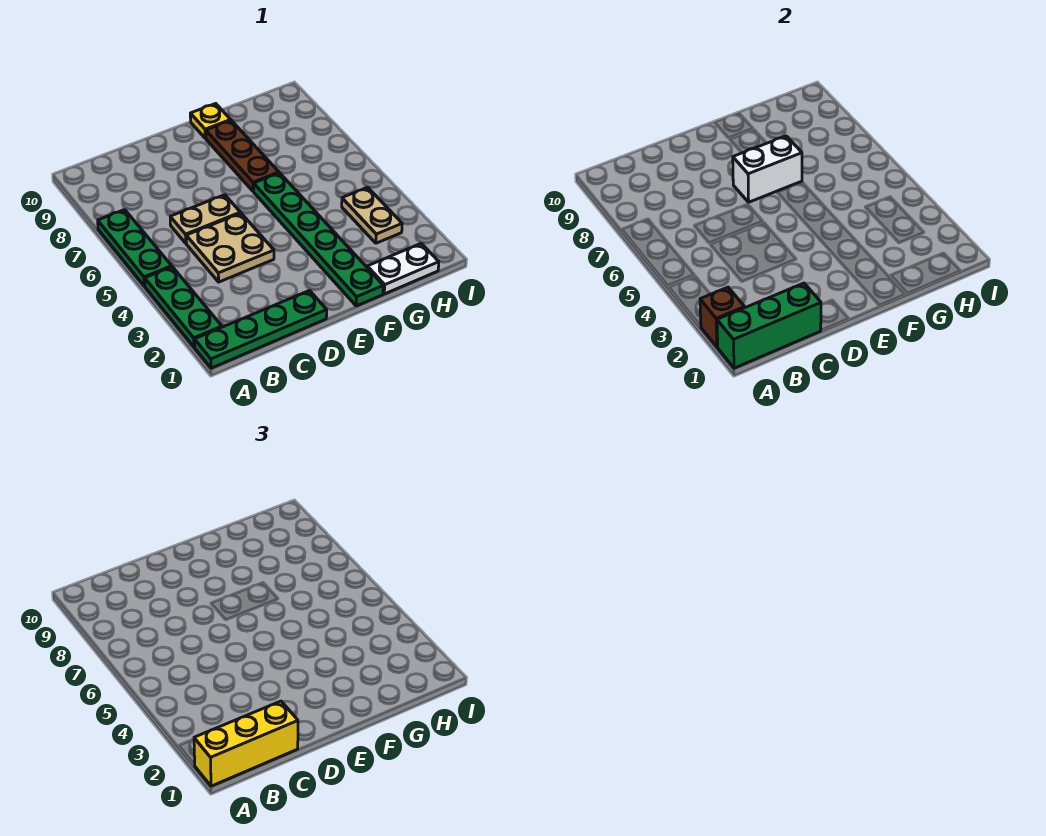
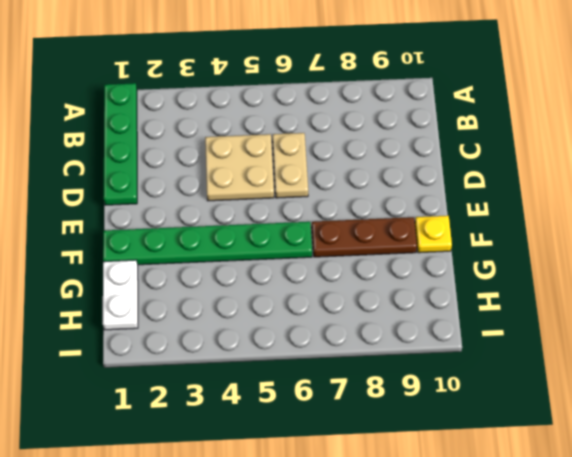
none -> green plate A2:A4 level 1
none -> green plate A5:A7 level 1
none -> tan plate H3:H4 level 1

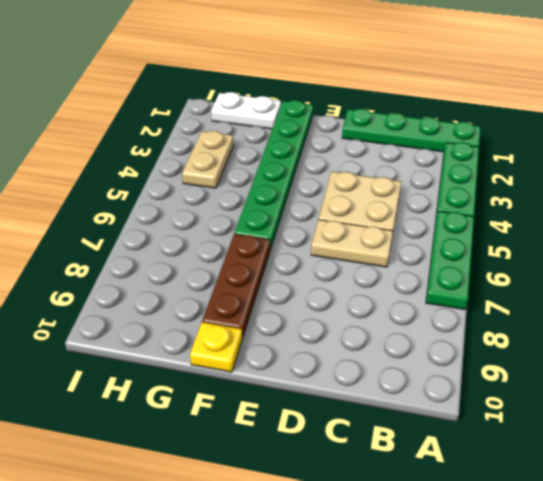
none -> green brick A1:C1 level 2
none -> brown brick A2 level 2
none -> white brick E7:F7 level 2

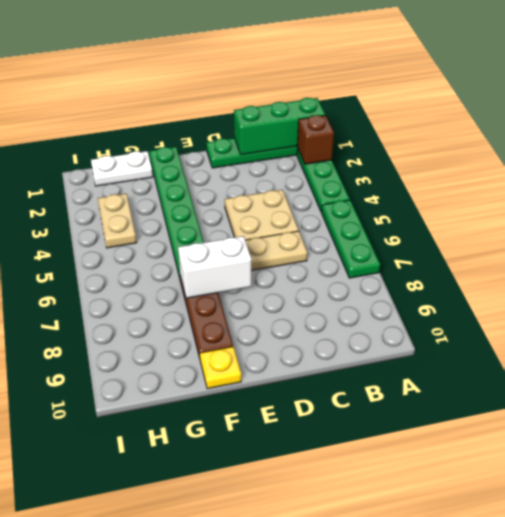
none -> yellow brick A1:C1 level 3

